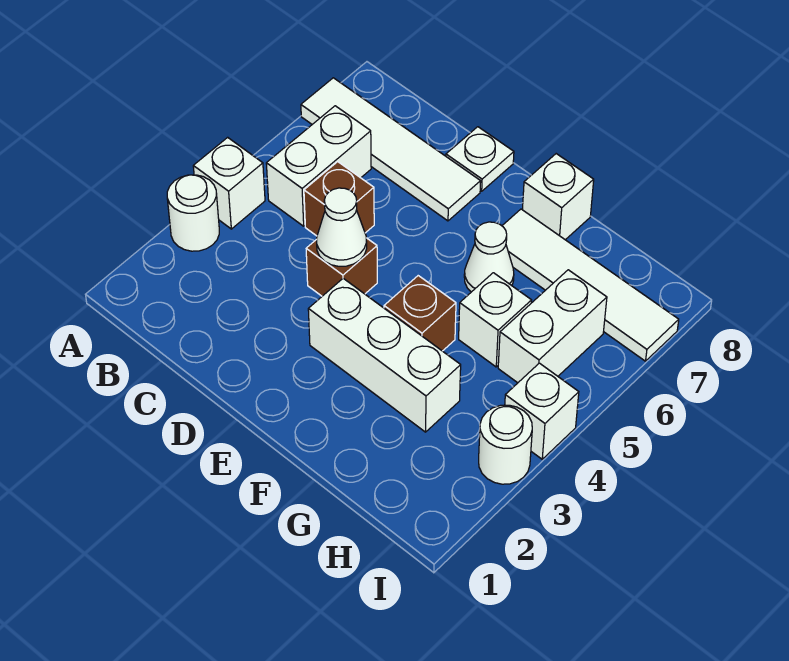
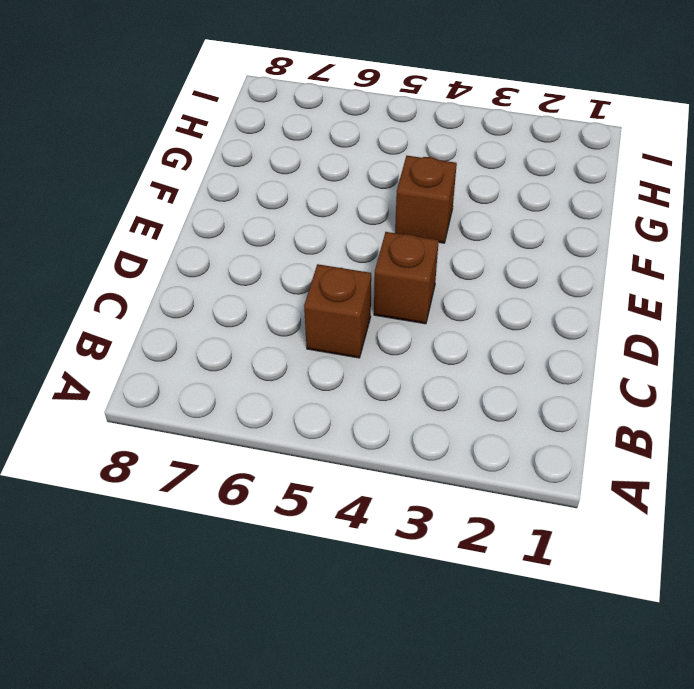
none -> white round brick A3 level 1
none -> white brick A4 level 1
none -> white tile A7:D7 level 1

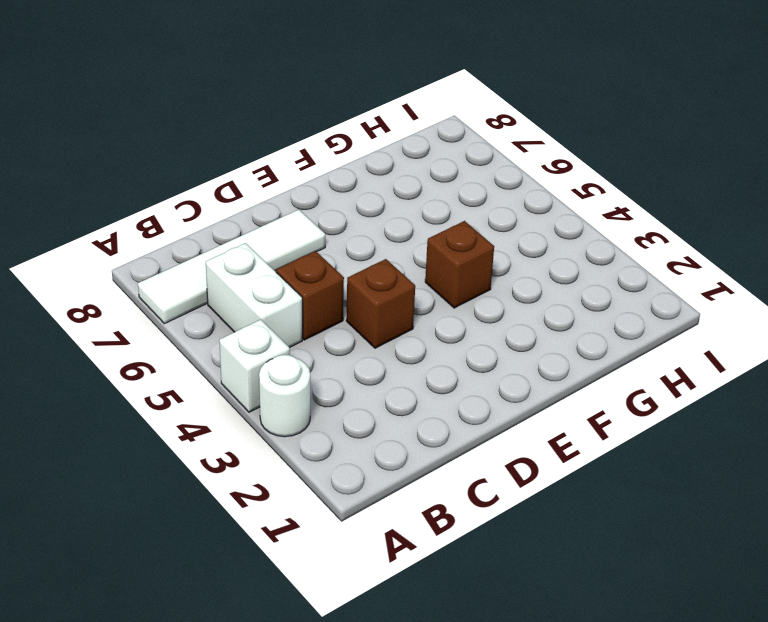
none -> white plate D8 level 1
none -> white brick E3:G3 level 1
none -> white cone F6 level 1

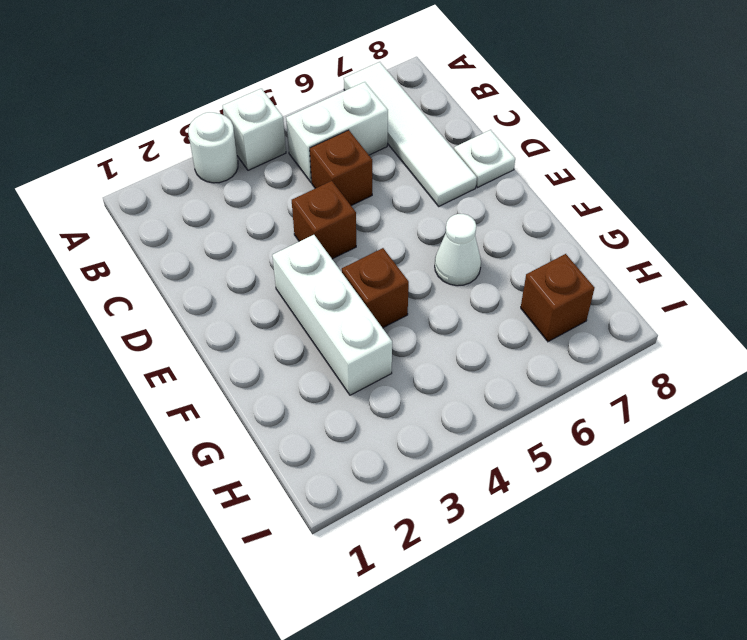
brown brick H7 level 1 -> white tile F7:I7 level 1
none -> white brick F8 level 1
none -> white brick G5 level 1
none -> white brick H5:H6 level 1

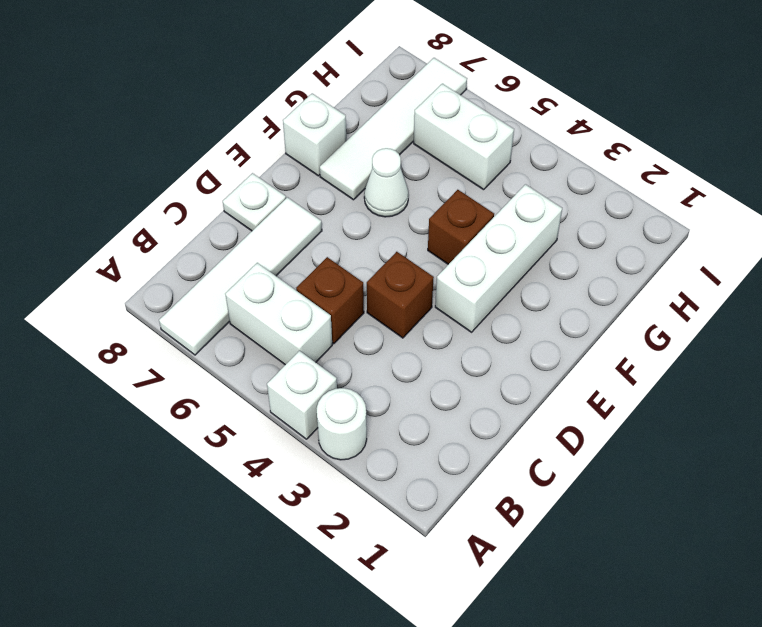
none -> white brick G5 level 1
none -> white round brick I3 level 1
none -> white brick I4 level 1

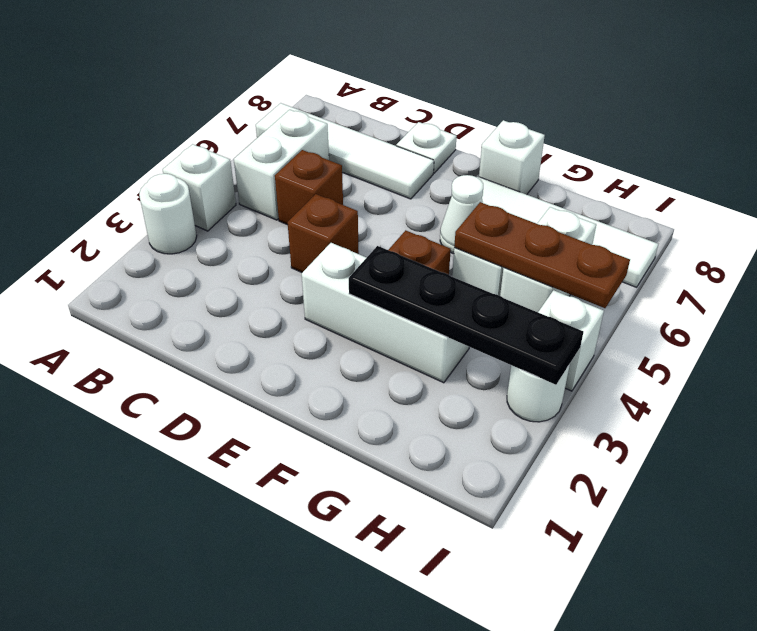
black plate F3:I3 level 2 -> none
brown plate G5:I5 level 2 -> none
none -> white cone D4 level 2

